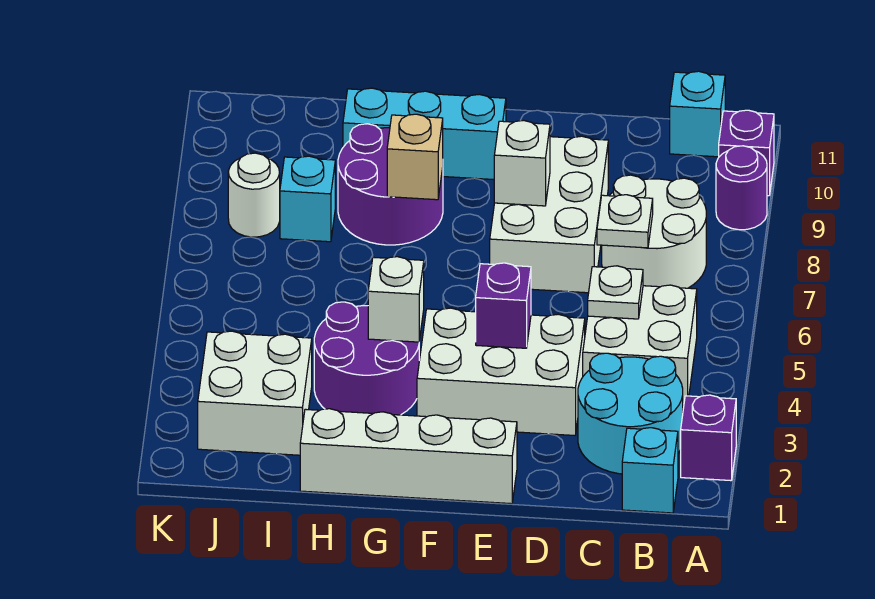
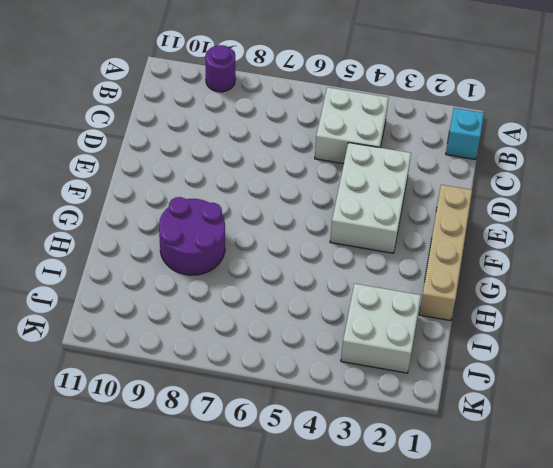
tan brick E1:H1 level 1 -> white brick E1:H1 level 1
none -> purple brick A2 level 1
none -> purple brick A10 level 1
none -> cyan round brick B2:C3 level 1

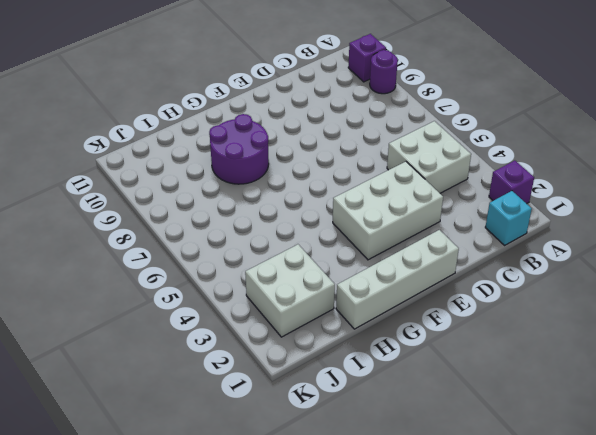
none -> cyan round brick B2:C3 level 1
none -> white round brick B7:C8 level 1
none -> cyan brick B11 level 1

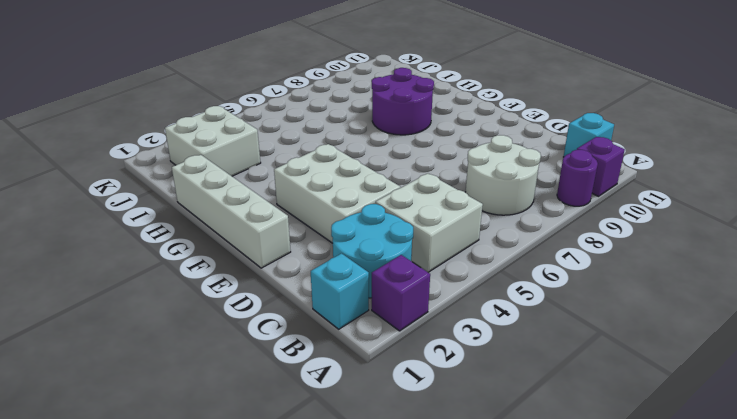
none -> white brick D7:E9 level 1
none -> cyan brick F10:H10 level 1
none -> purple round brick G3:H4 level 1

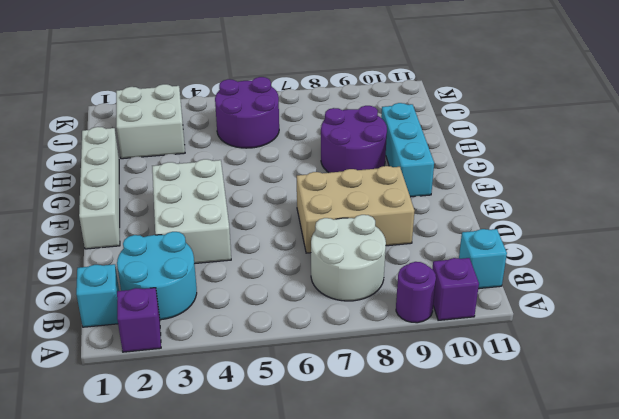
tan brick D7:E9 level 1 -> white brick D7:E9 level 1
purple round brick I5:J6 level 1 -> purple round brick G3:H4 level 1
none -> white brick B4:C5 level 1
none -> cyan brick I8 level 1
none -> white round brick J8 level 1

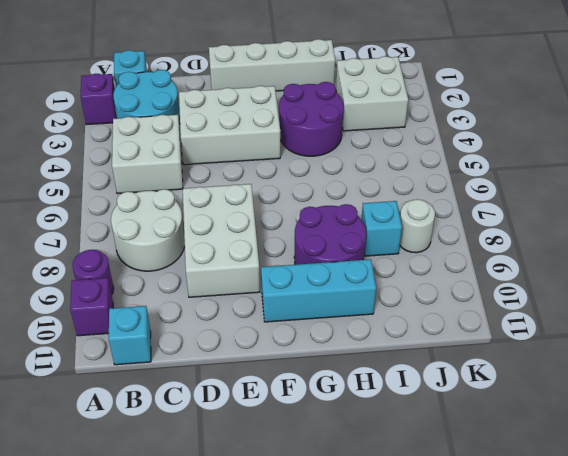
none -> white plate C5 level 2
none -> white plate C7 level 2
none -> purple brick E4 level 2

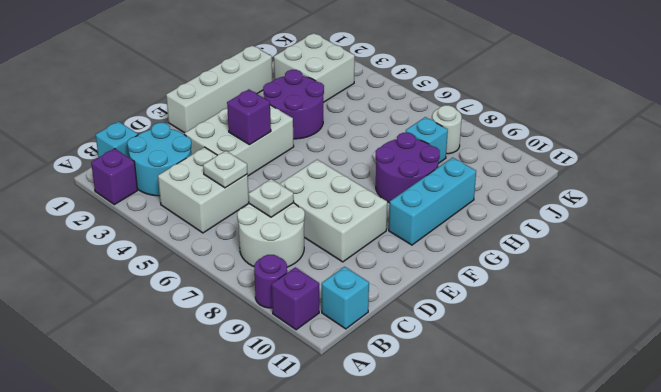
none -> white brick E8 level 2
none -> white brick G4 level 2
none -> tan brick G8 level 2

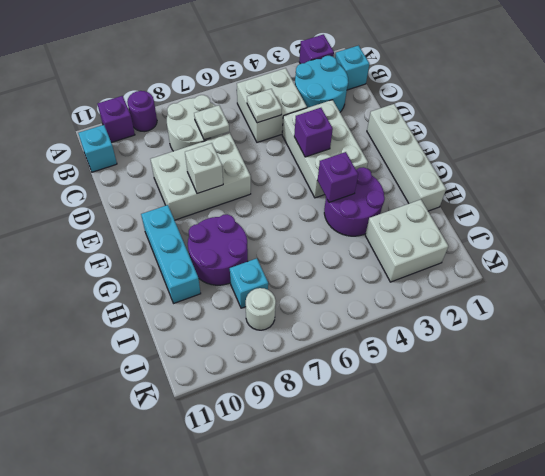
purple brick G4 level 2 -> white brick G4 level 2
none -> tan brick G8 level 2

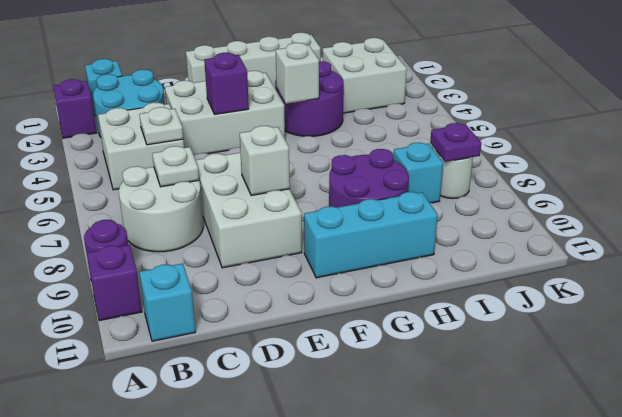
purple plate J8 level 2 -> none
none -> tan brick G8 level 2

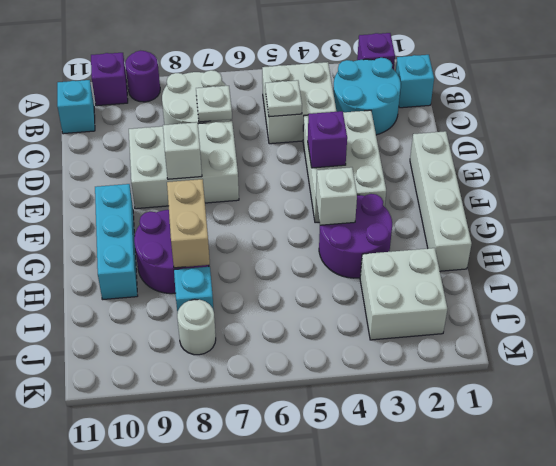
tan brick G8:H8 level 2 -> tan brick G8 level 2

